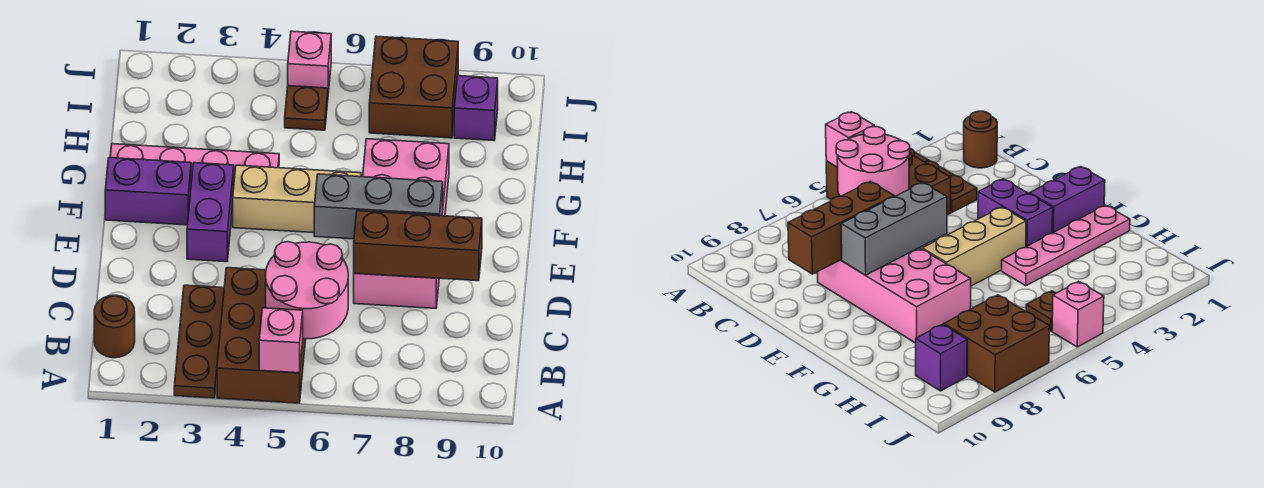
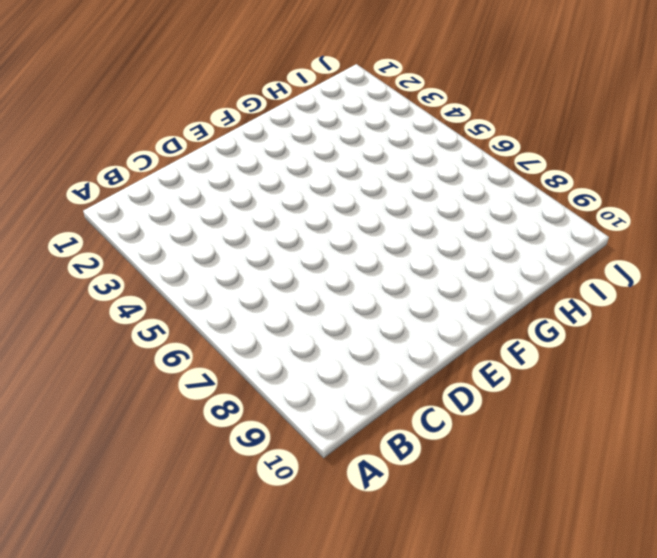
none -> brown plate A3:C3 level 1
none -> brown brick A4:C5 level 1
none -> brown round brick B1 level 1

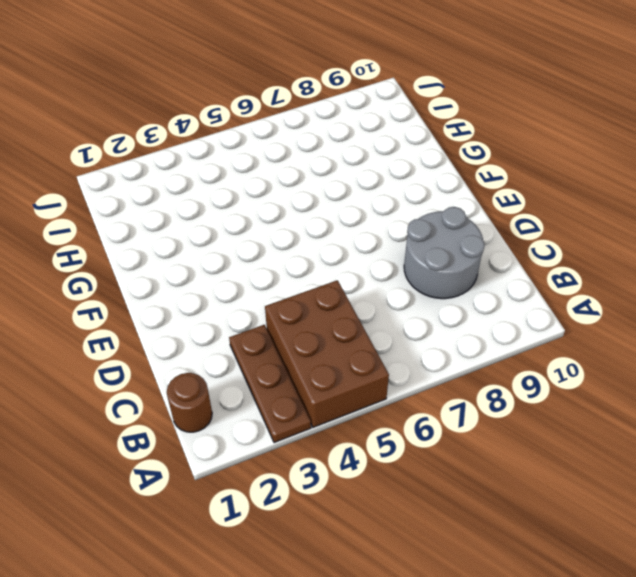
grey round brick C8:D9 level 1 -> pink brick D7:G8 level 1
none -> purple brick E3:F3 level 1
none -> purple brick F1:F2 level 1
none -> tan brick F4:F6 level 1

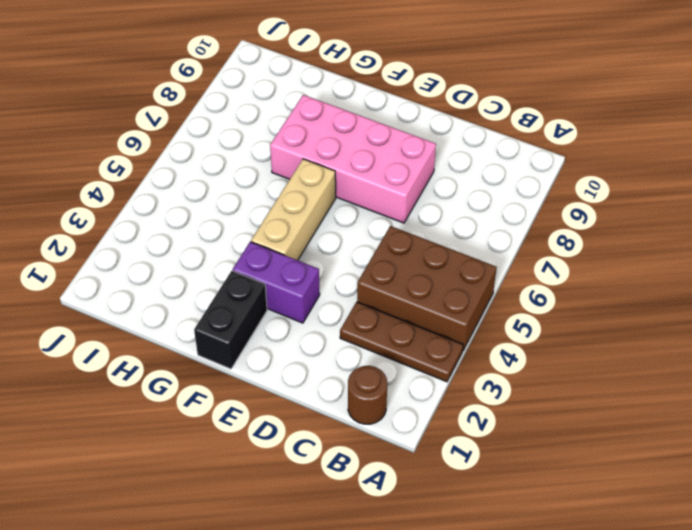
black brick F1:F2 level 1 -> purple brick F1:F2 level 1
none -> pink plate G1:G4 level 1
none -> brown plate I5 level 1
none -> brown brick I7:J8 level 1

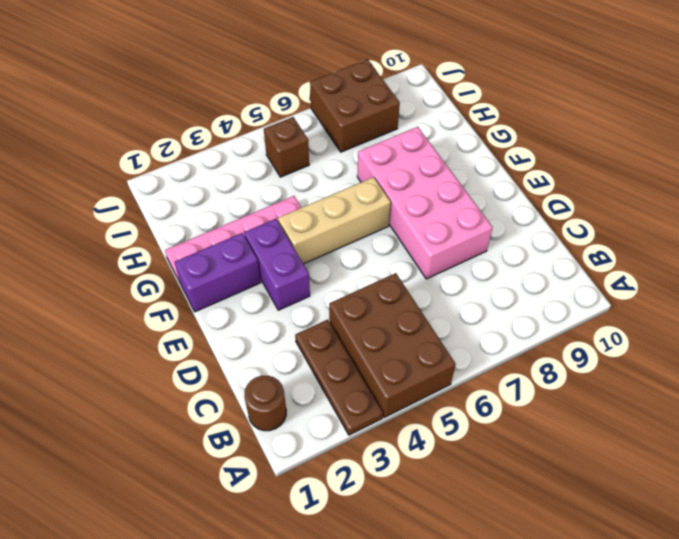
brown brick I5 level 1 -> brown plate I5 level 1
none -> purple brick I9 level 1
none -> pink brick J5 level 1
none -> pink brick A5 level 2

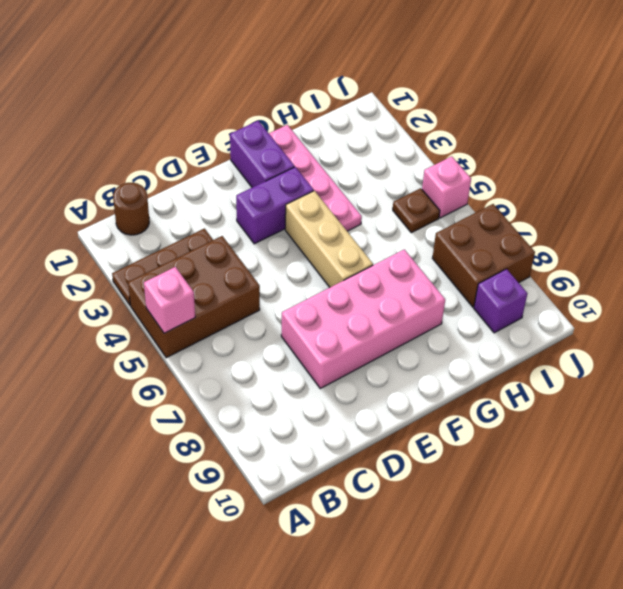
none -> pink round brick B5:C6 level 2
none -> brown brick D7:D9 level 2
none -> grey brick E6:E8 level 2

